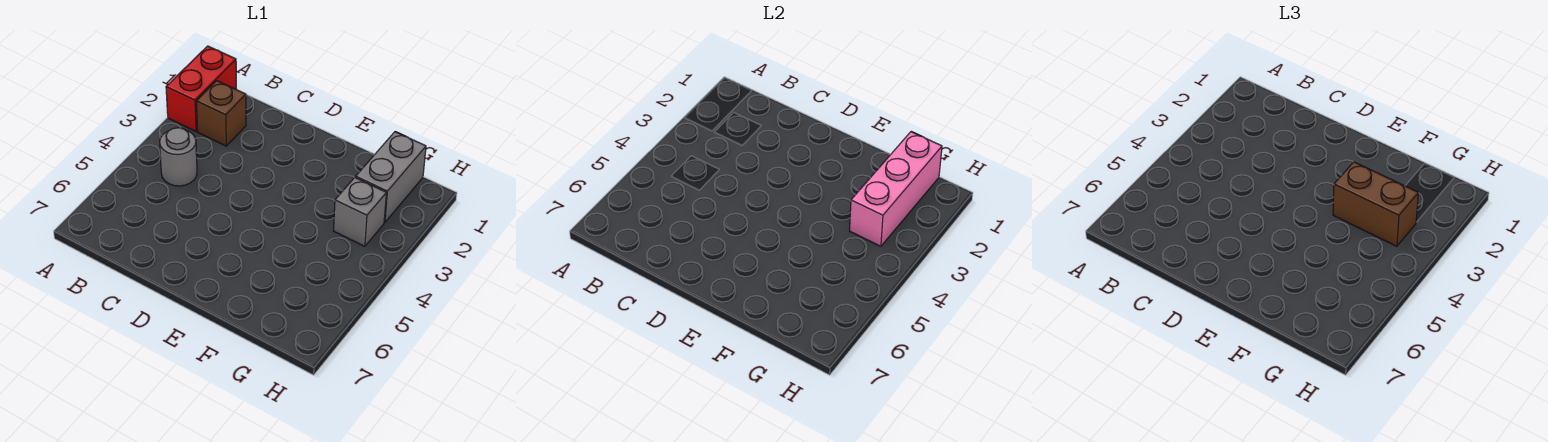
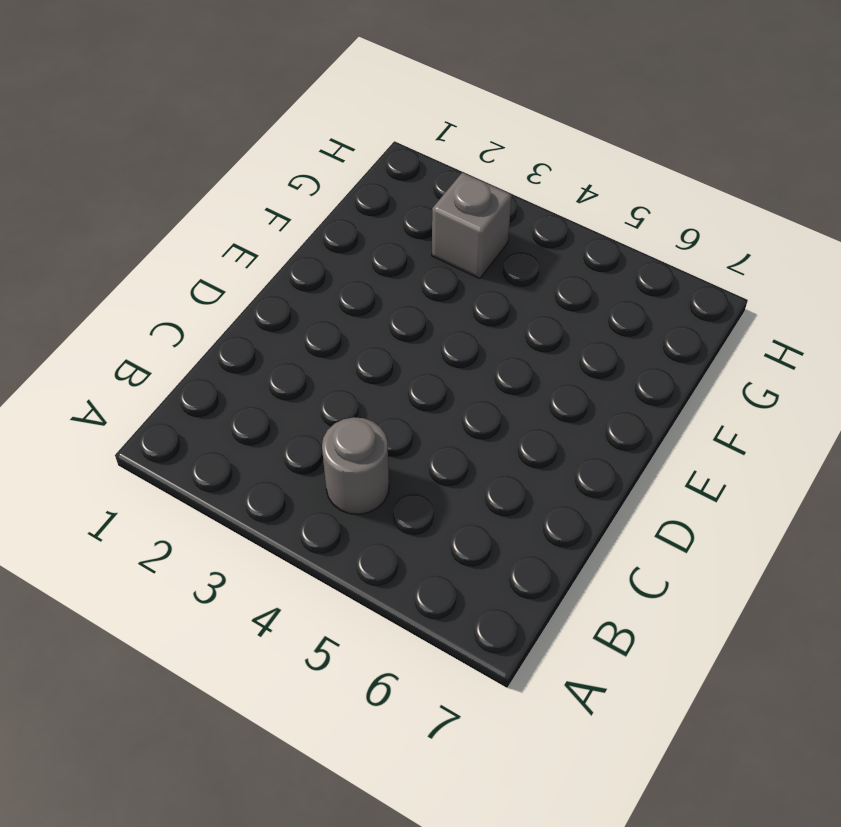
none -> red brick A1:A2 level 1
none -> brown brick B2 level 1

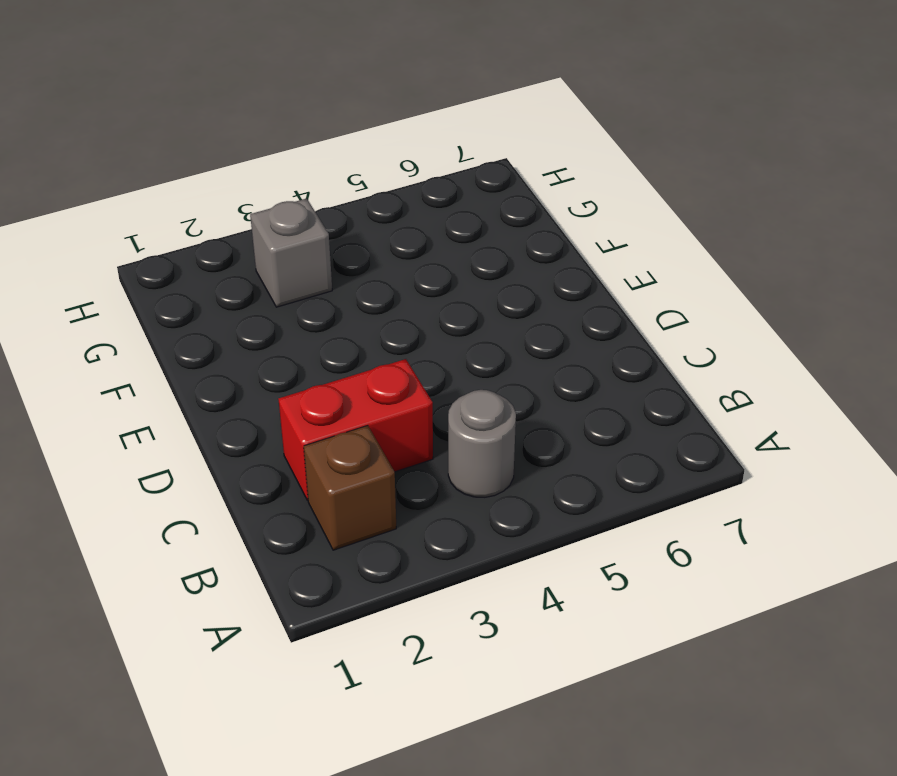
red brick C2:C3 level 1 -> red brick A1:A2 level 1
none -> grey brick G1:G2 level 1
none -> pink brick G1:G3 level 2

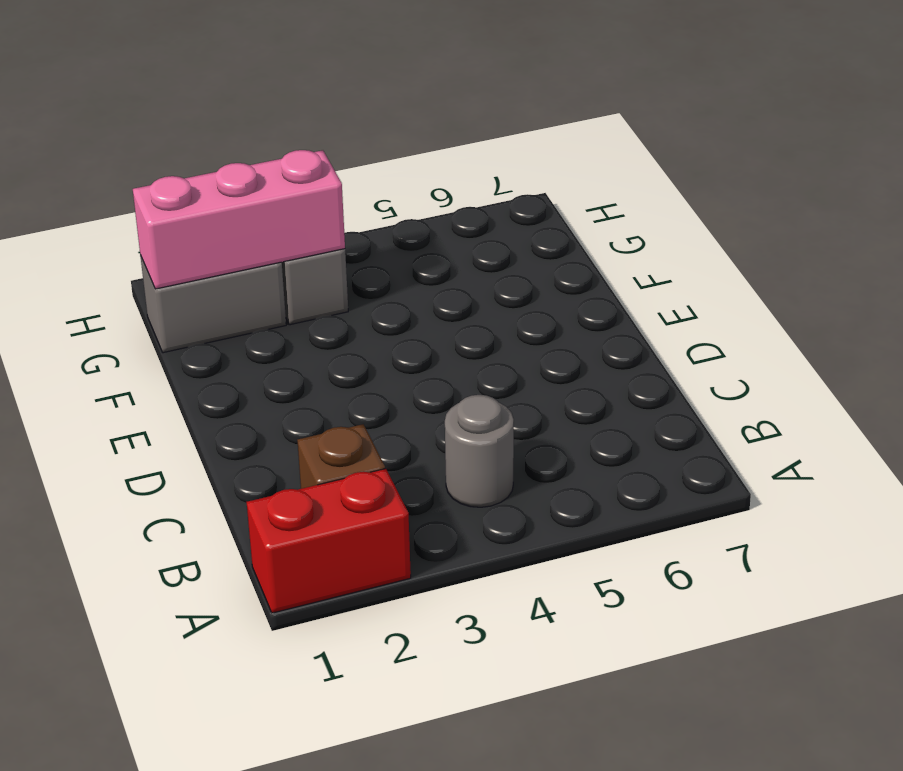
none -> brown brick F3:G3 level 3

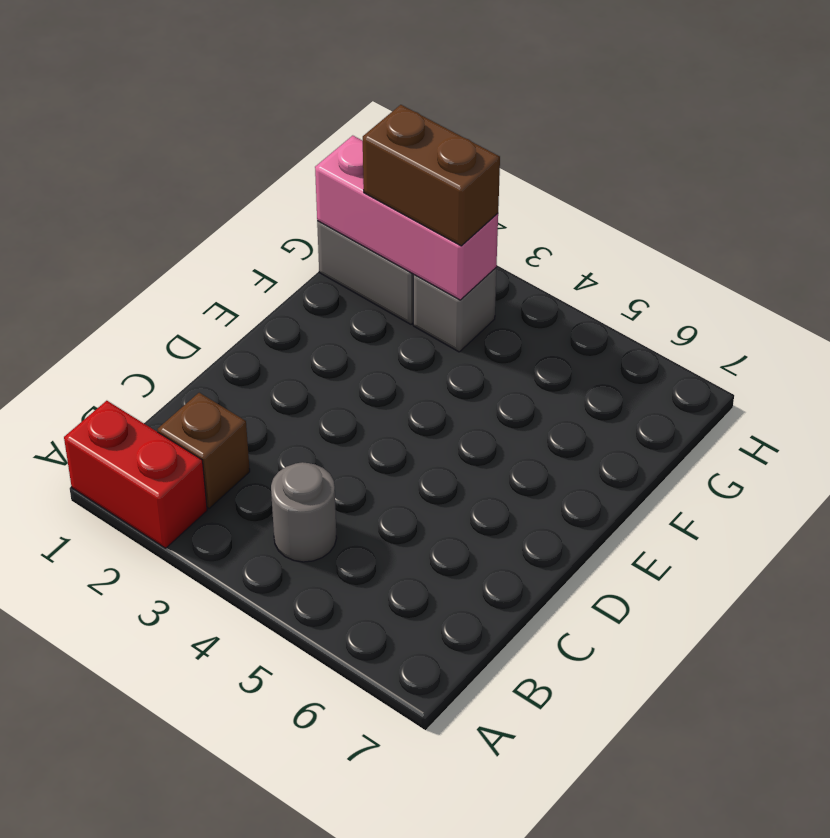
brown brick G2:G3 level 3 -> brown brick F3:G3 level 3

